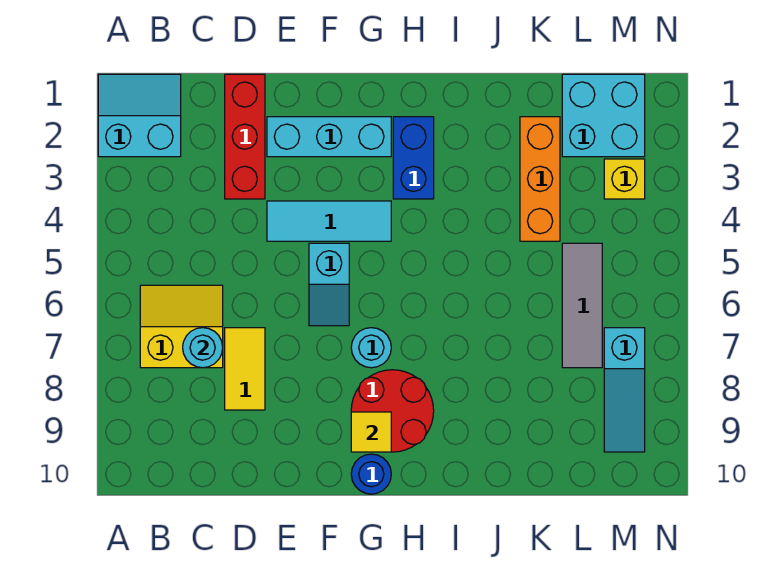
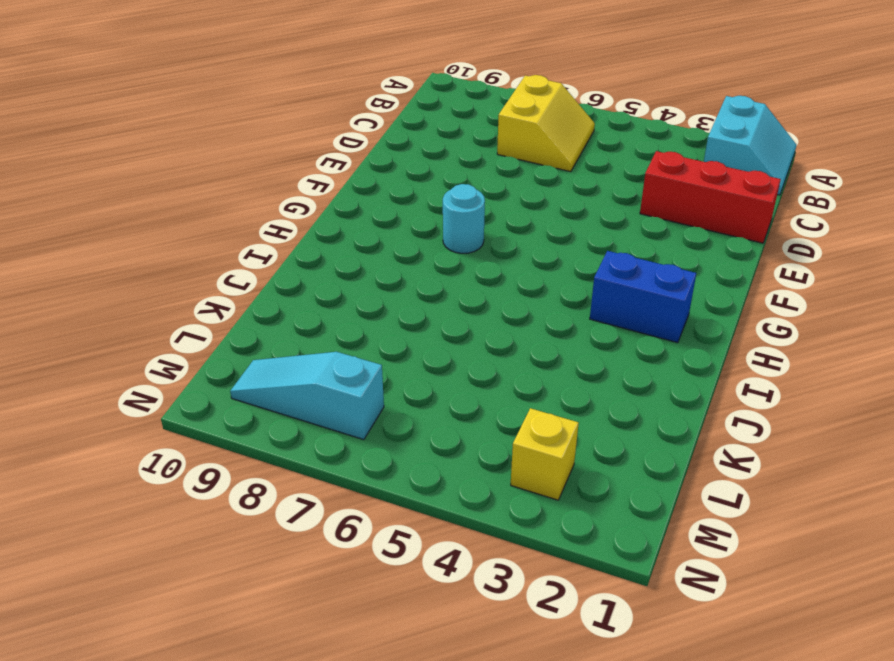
none -> yellow tile D7:D8 level 1
none -> cyan brick E2:G2 level 1
none -> cyan tile E4:G4 level 1

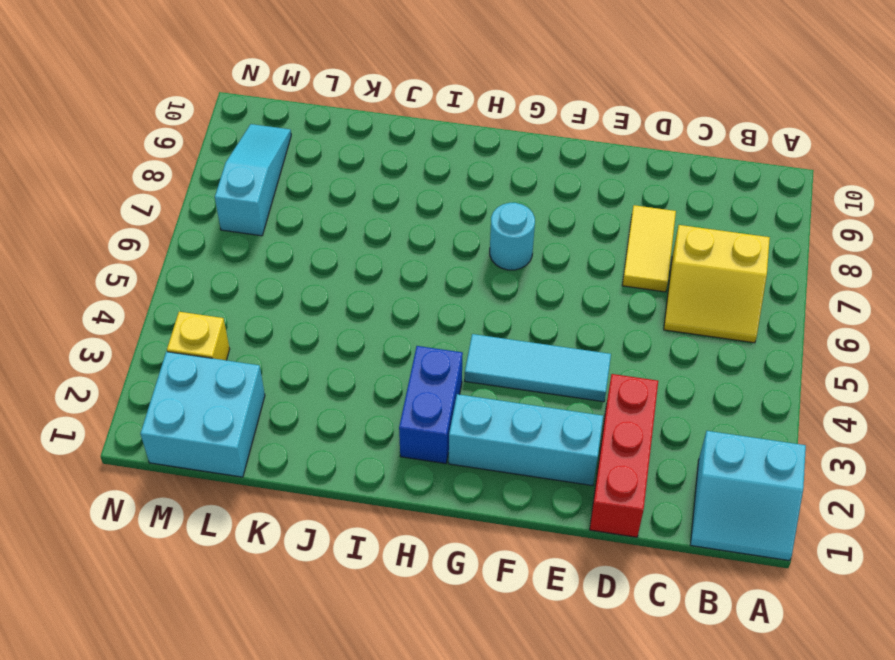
none -> cyan slope F5:F6 level 1 top 5
none -> red round brick G8:H9 level 1
none -> blue round brick G10 level 1

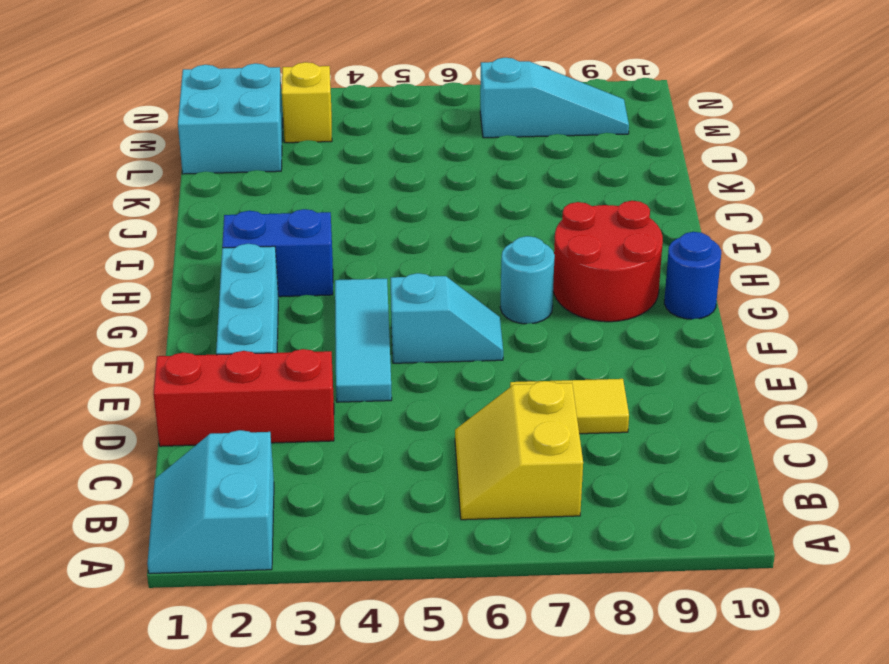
none -> orange brick K2:K4 level 1
none -> grey tile L5:L7 level 1
none -> cyan round brick C7 level 2

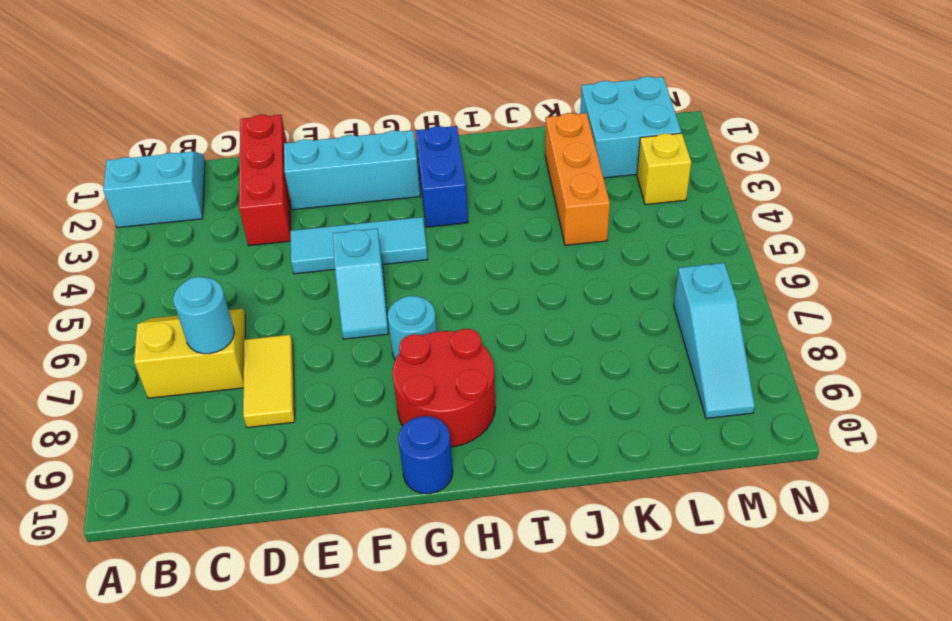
none -> grey tile L5:L7 level 1
none -> yellow tile G9 level 2

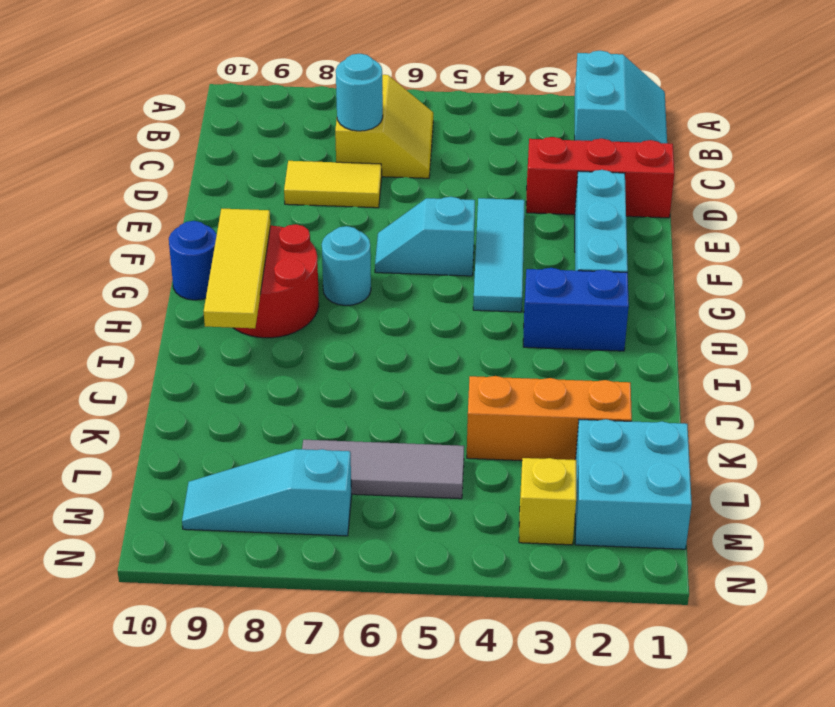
yellow tile G9:I9 level 2 -> yellow tile G9 level 2

